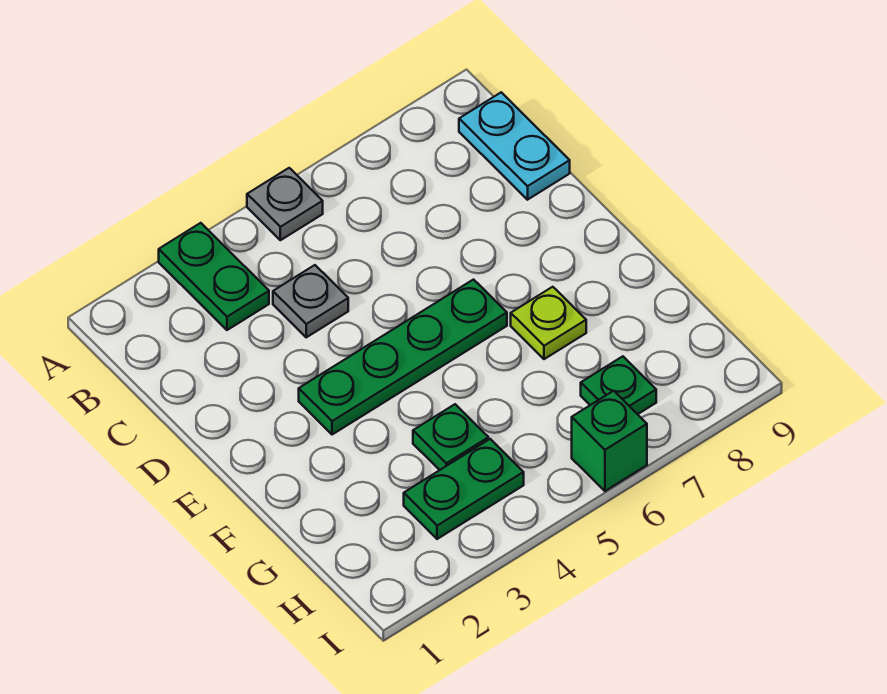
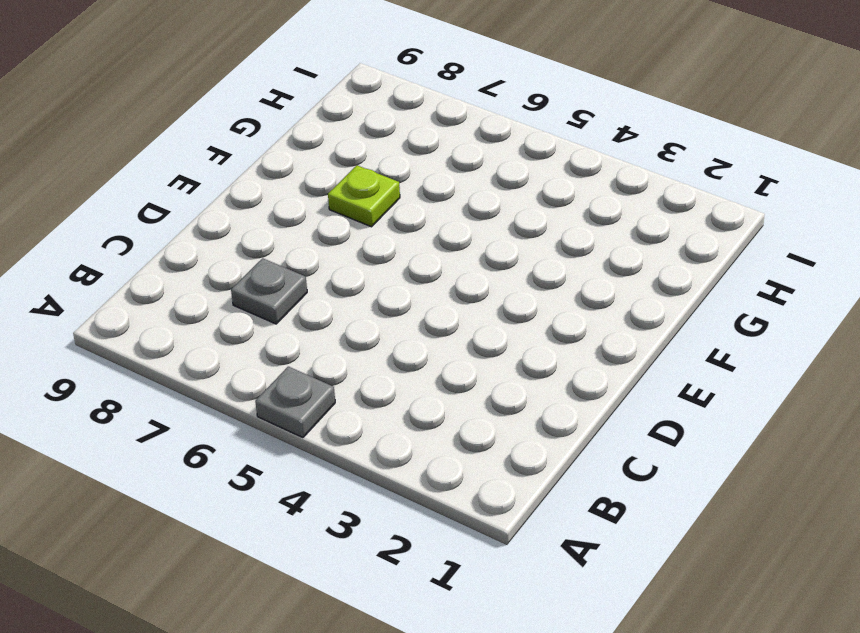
grey plate C7 level 1 -> grey plate C4 level 1
none -> green plate A3:B3 level 1
none -> cyan plate B9:C9 level 1

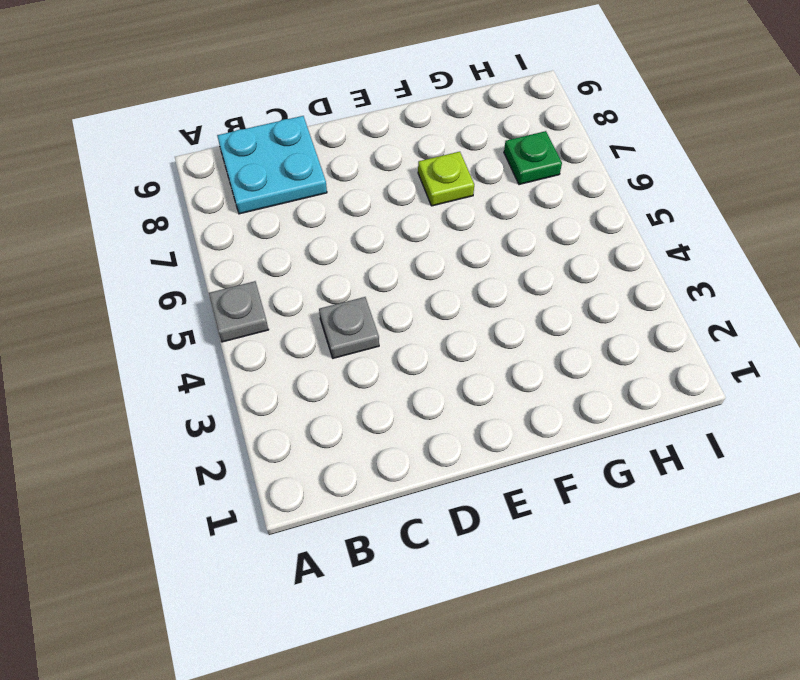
cyan plate B8:C9 level 1 -> cyan plate B9:C9 level 1
none -> green plate A3:B3 level 1
none -> green plate E3:E6 level 1

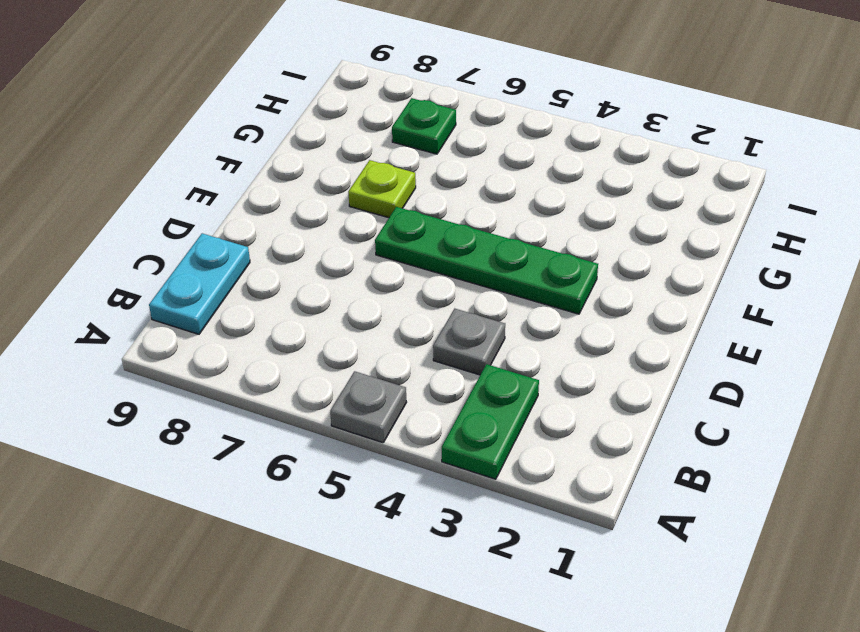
none -> green plate G4 level 1
none -> green plate H3:H4 level 1

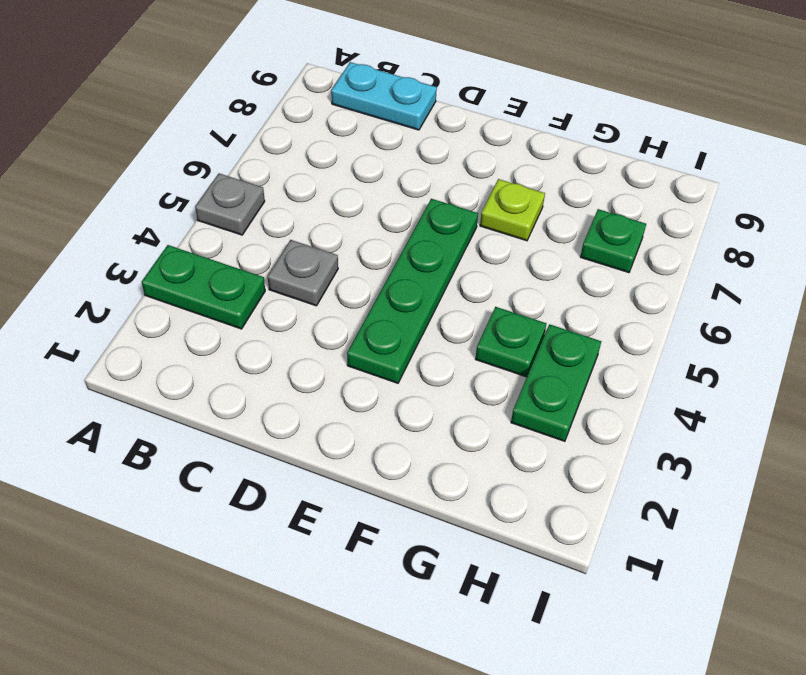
none -> green brick I6 level 1

